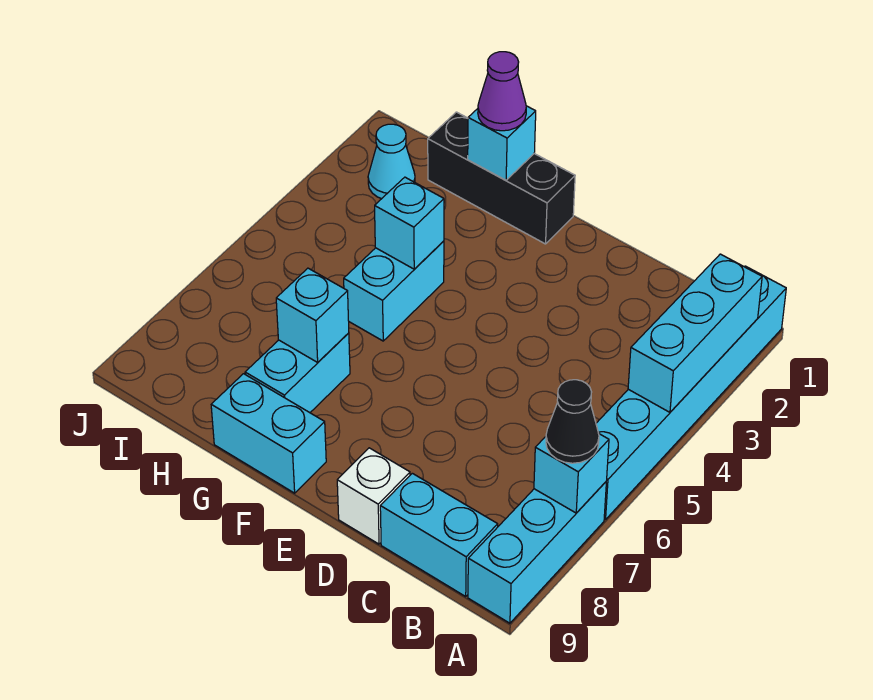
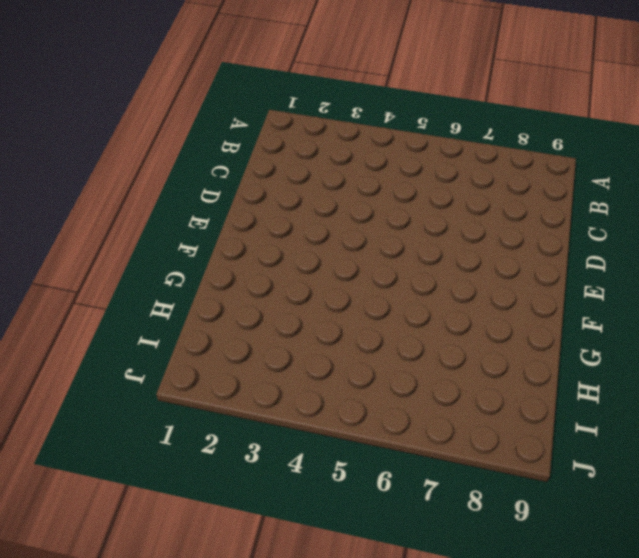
none -> cyan brick A1:A6 level 1
none -> cyan brick A7:A9 level 1
none -> cyan brick B9:C9 level 1

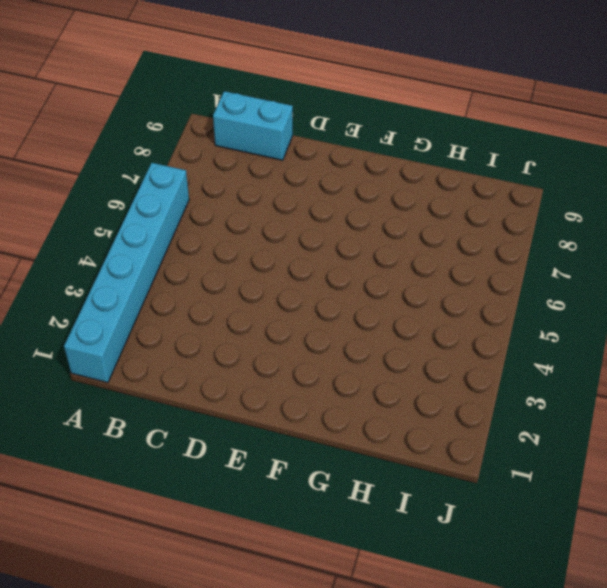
none -> cyan brick A7:A9 level 1
none -> white brick D9 level 1
none -> black brick F1:H1 level 1

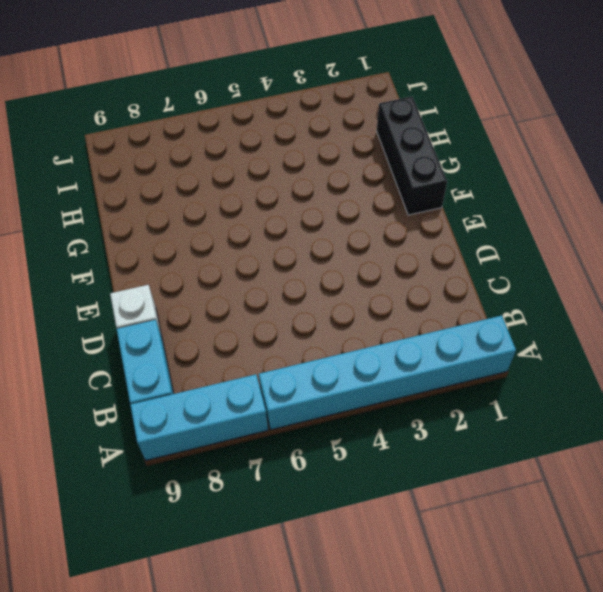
none -> cyan brick F9:G9 level 1
none -> cyan brick G4:G5 level 1
none -> cyan brick G7:G8 level 1

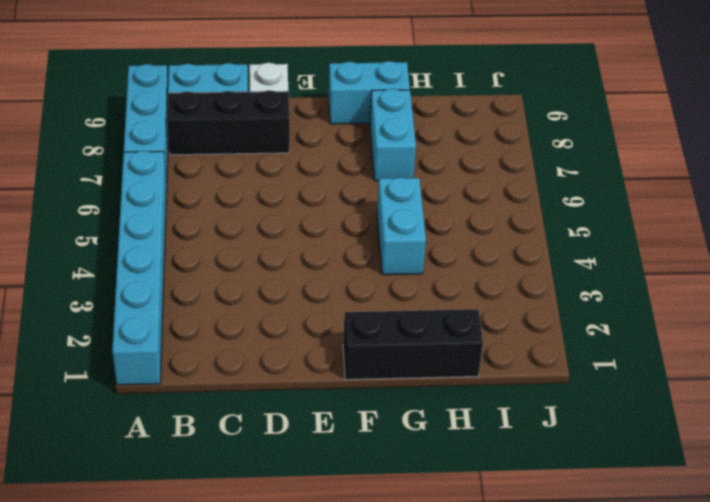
black brick B8:D8 level 1 -> none
none -> cyan cone I2 level 1
none -> cyan brick A2:A4 level 2
none -> cyan brick A7 level 2

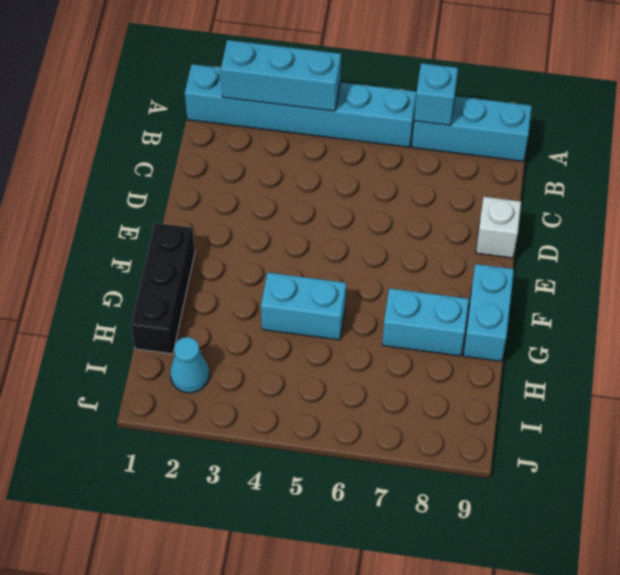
none -> cyan brick B9:C9 level 1
none -> cyan brick G1 level 2
none -> cyan brick G4 level 2

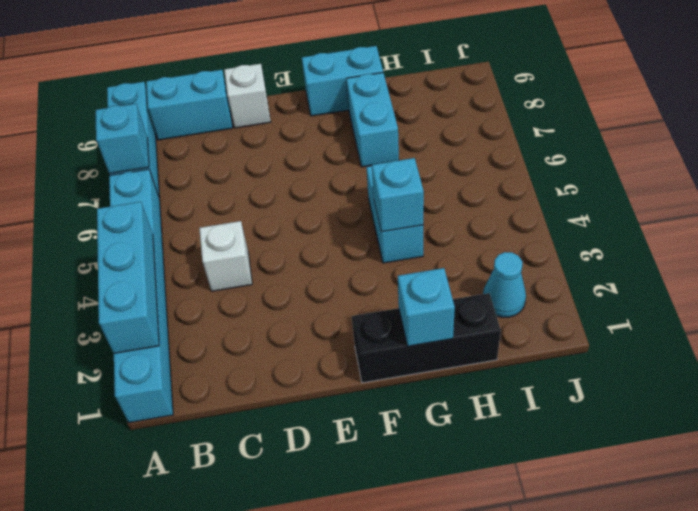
white brick C4 level 1 -> none
none -> cyan brick G7 level 2
none -> black cone A7 level 3
none -> purple cone G1 level 3

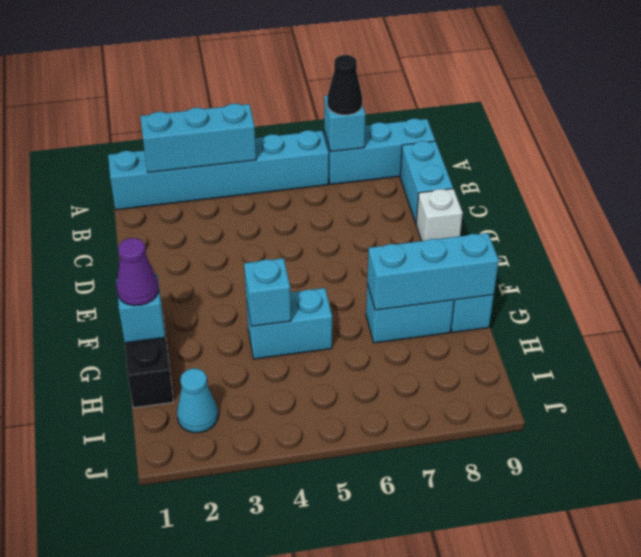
cyan brick G7:G9 level 2 -> cyan brick G7 level 2

